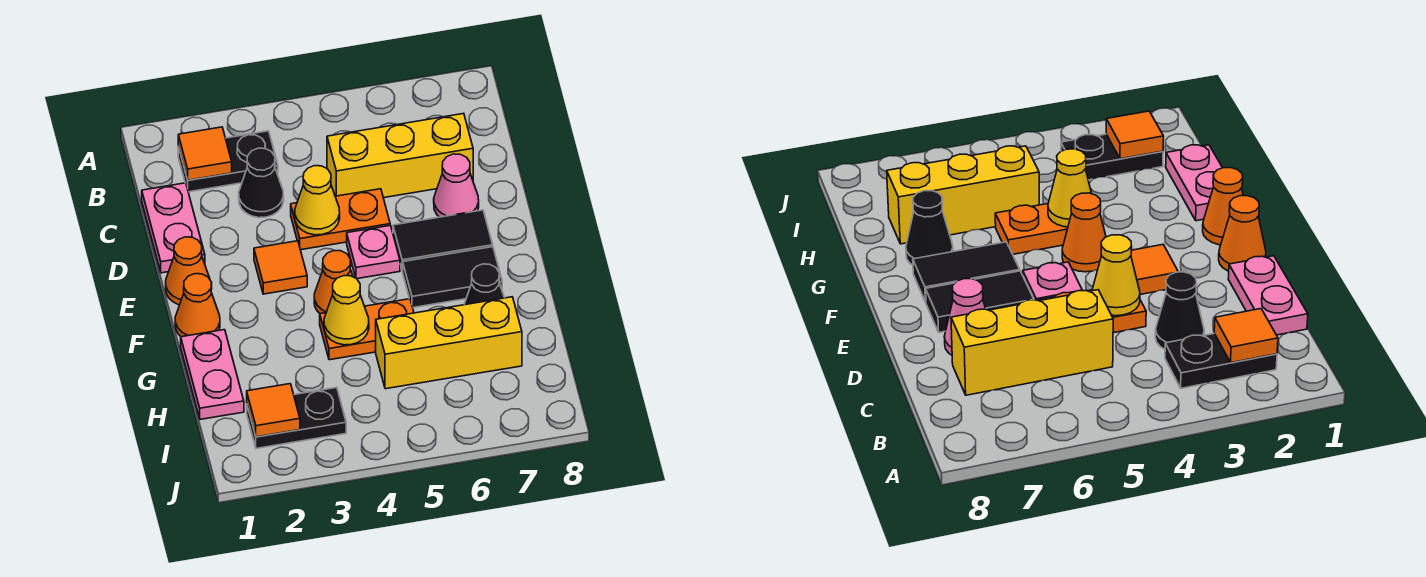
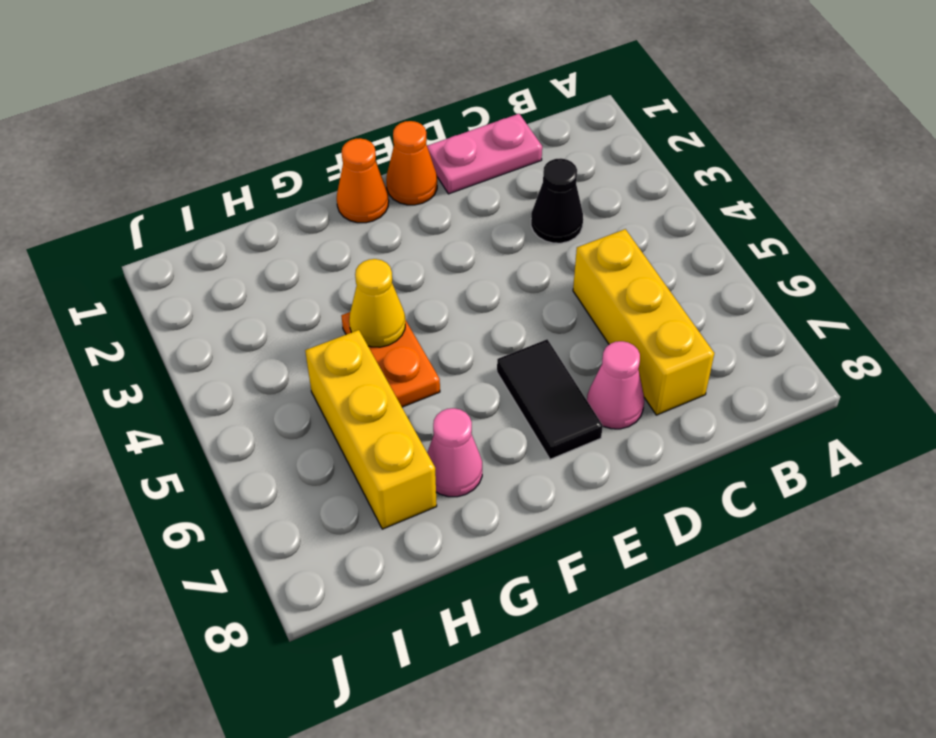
pink cone G7 level 1 -> black cone G7 level 1
none -> black plate B2:B3 level 1
none -> orange plate D4:D5 level 1
none -> orange tile E3 level 1

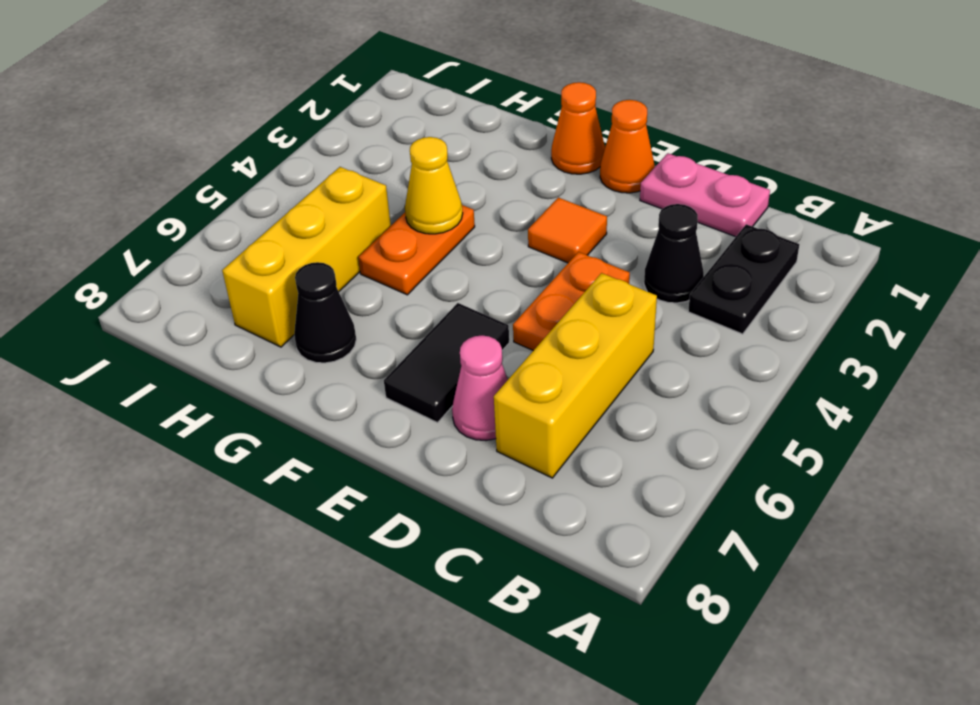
none -> pink plate E5 level 1
none -> orange cone F4 level 1
none -> black tile F6:F7 level 1

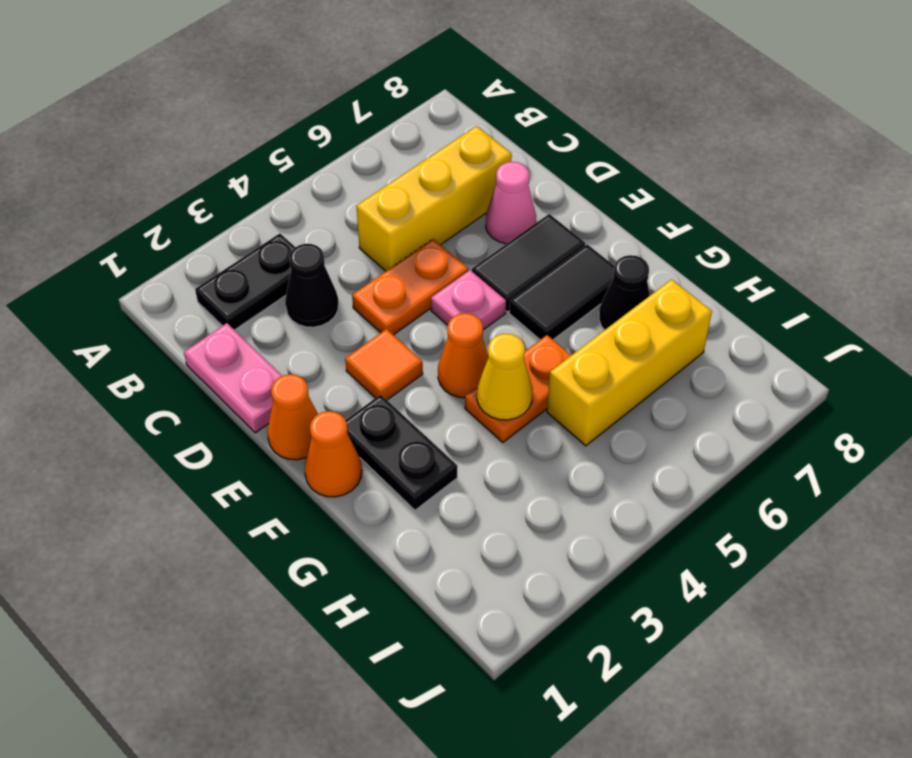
black plate F2:G2 level 1 -> black plate I2:I3 level 1
none -> pink plate G1:H1 level 1
none -> orange tile B2 level 2
none -> yellow cone D4 level 2

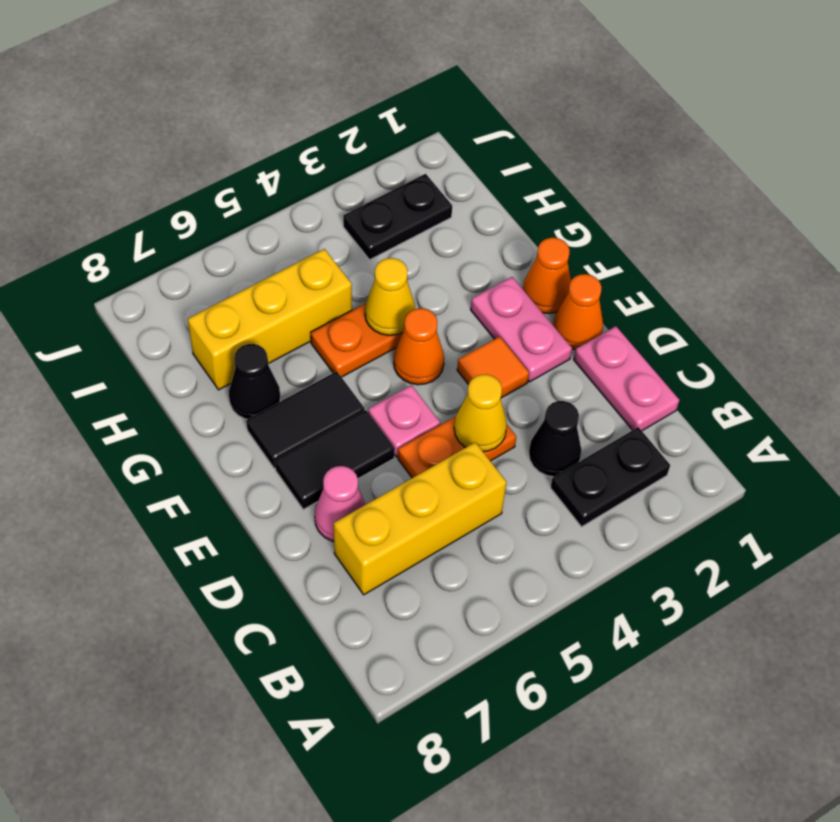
pink plate E2:F2 level 1 -> pink plate G1:H1 level 1
none -> orange tile B2 level 2
none -> orange tile I2 level 2

